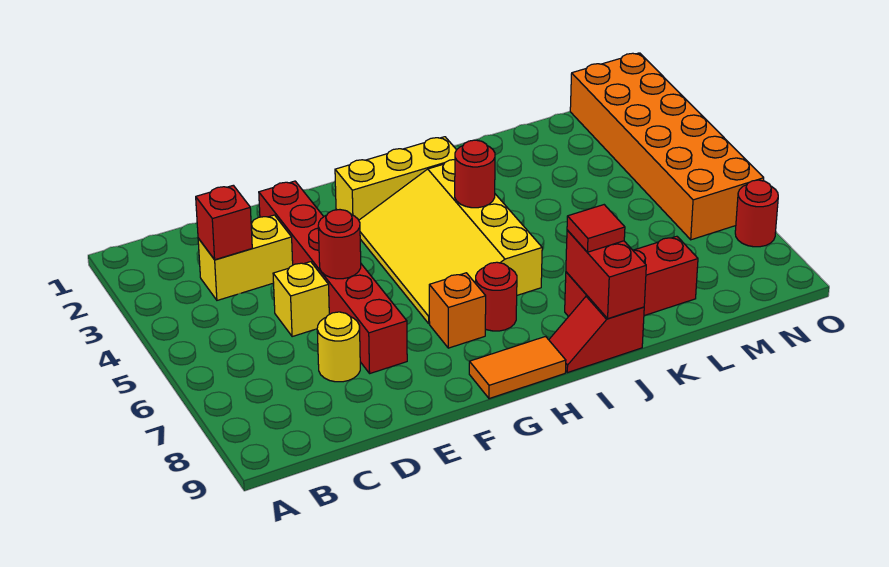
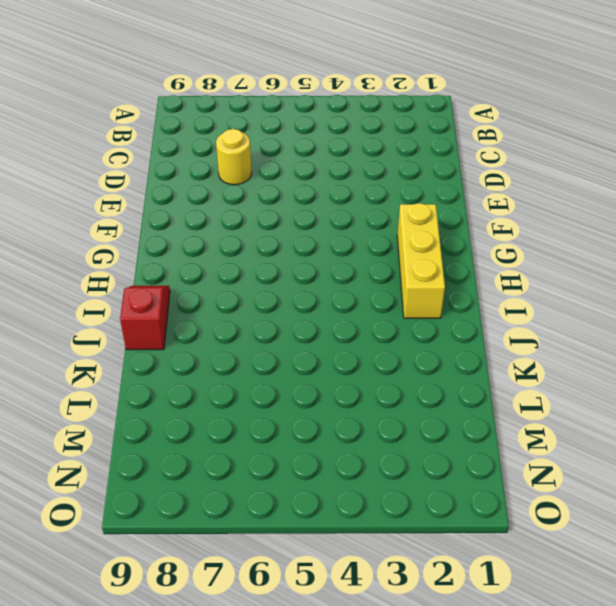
none -> yellow brick C3:D3 level 1
none -> yellow brick D5 level 1
none -> red brick E2:E7 level 1

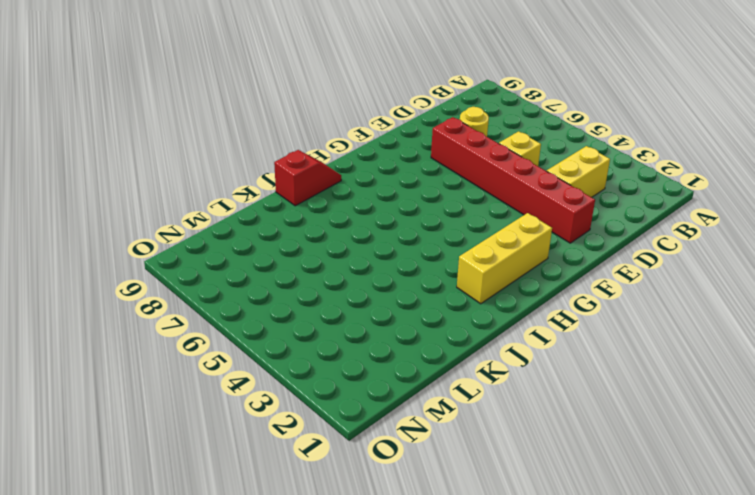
none -> yellow slope G3:I6 level 1 top I
none -> orange brick G7 level 1
none -> orange tile G9:H9 level 1

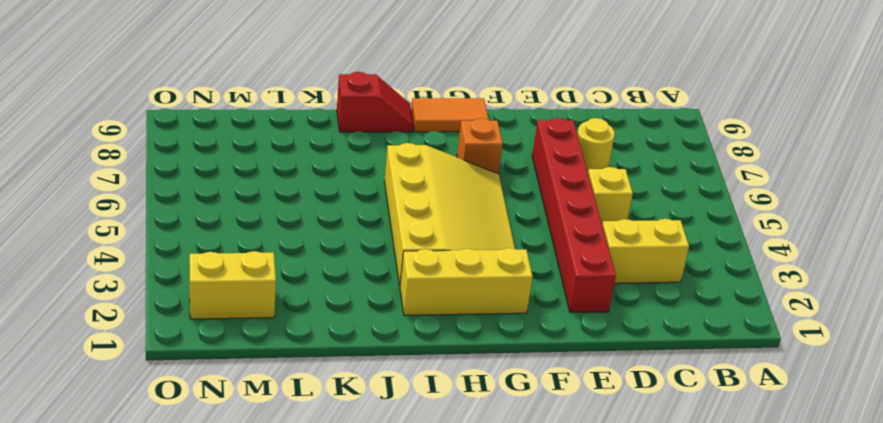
yellow brick M2:N2 level 1 -> orange brick N1:O6 level 1
none -> red round brick H7 level 1
none -> red brick J8:L8 level 1
none -> red round brick O7 level 1

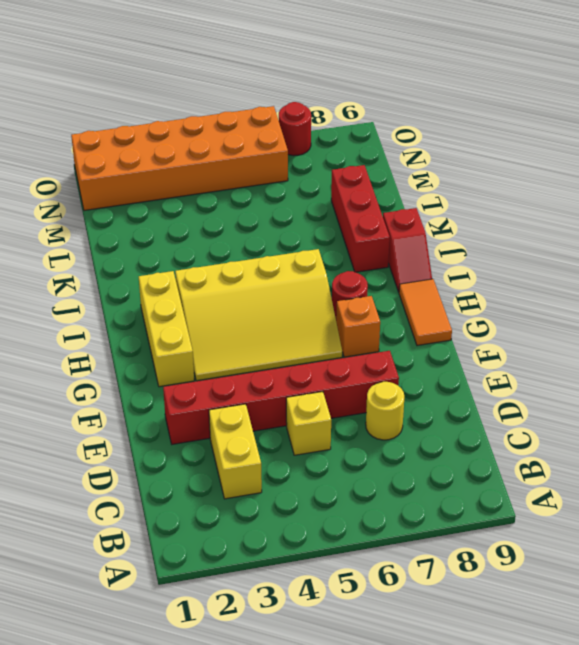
none -> red brick C3 level 2
none -> red round brick E5 level 2
none -> red round brick I4 level 2

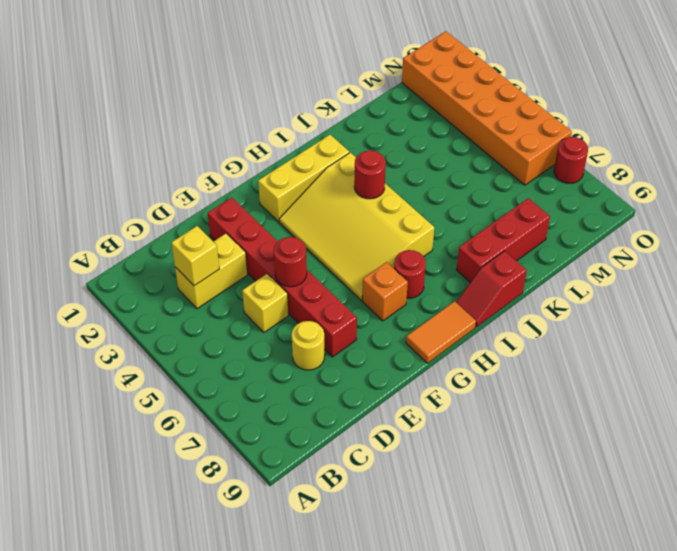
yellow brick C3 level 2 -> red brick C3 level 2
none -> red brick J8:J9 level 2
none -> red tile J8 level 3

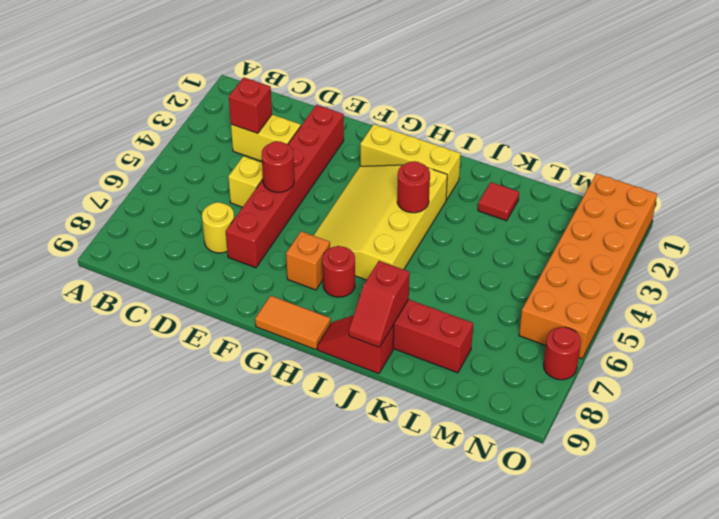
red slope J8:J9 level 2 top 8 -> red brick J8:J9 level 2
red tile K2 level 1 -> red tile J8 level 3

